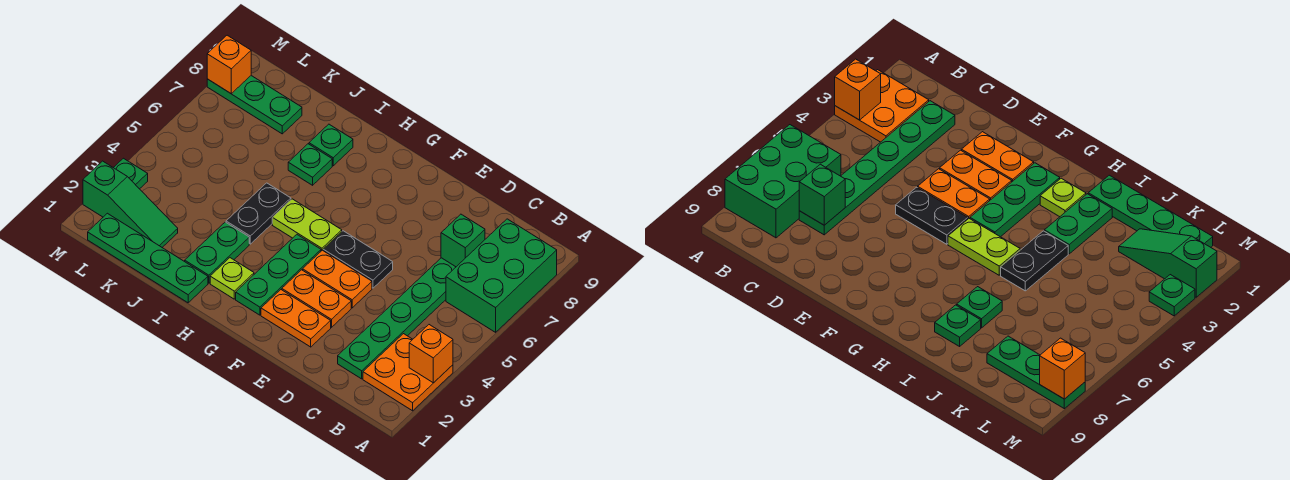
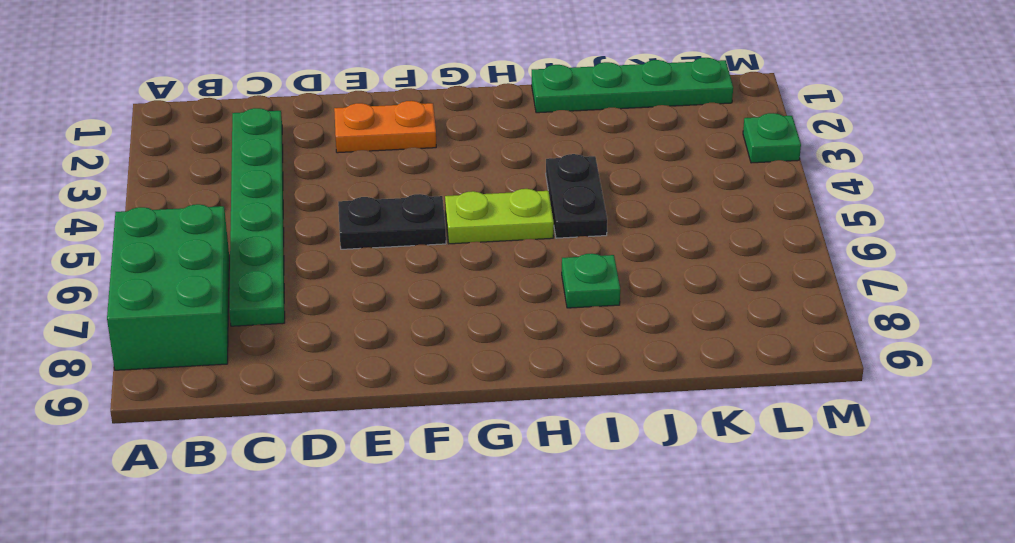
none -> orange plate A2:B3 level 1
none -> orange plate E3:F3 level 1
none -> orange plate E4:F4 level 1

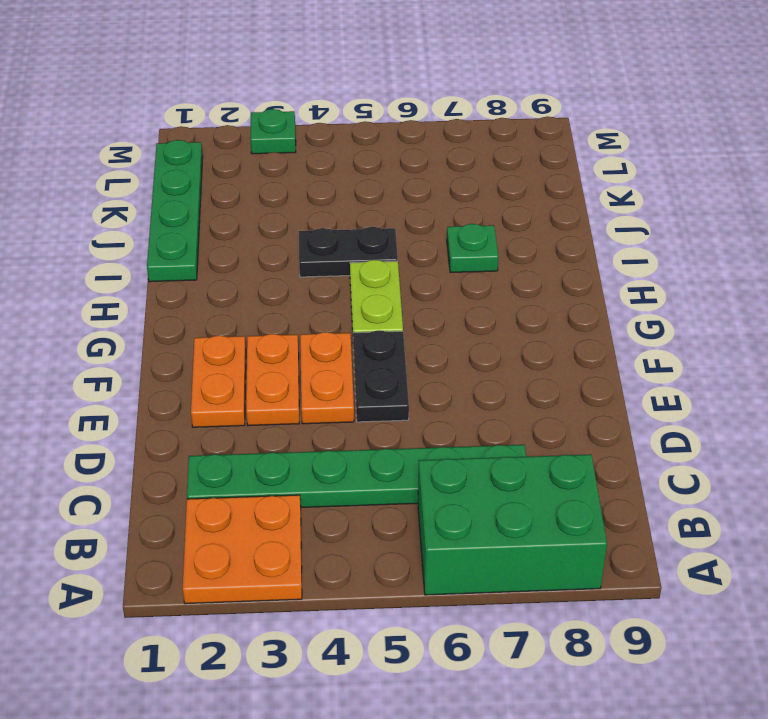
none -> green plate G2:G4 level 1
none -> lime plate H2 level 1
none -> green plate I2:I3 level 1

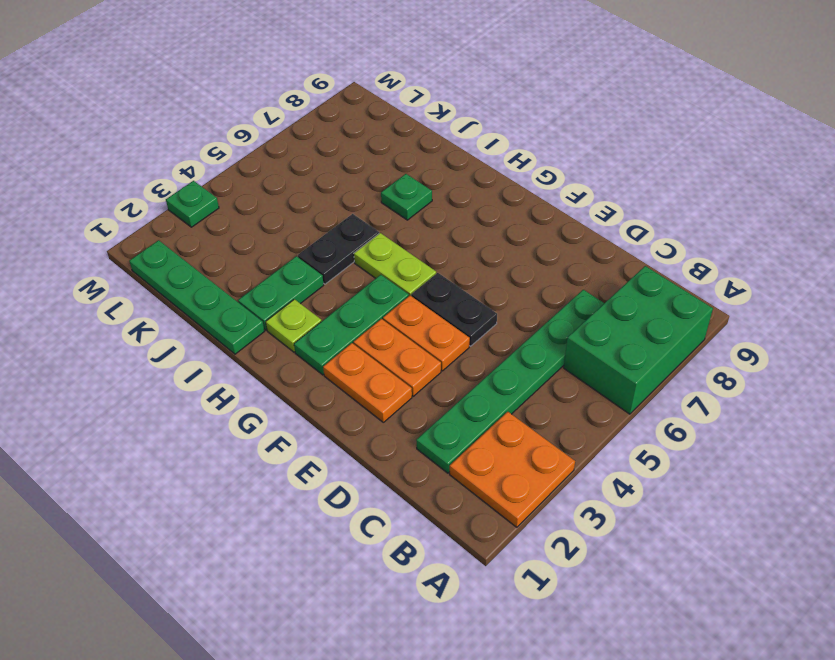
none -> green plate I8 level 1
none -> green slope K2:M2 level 1 top M
none -> green plate K8:M8 level 1

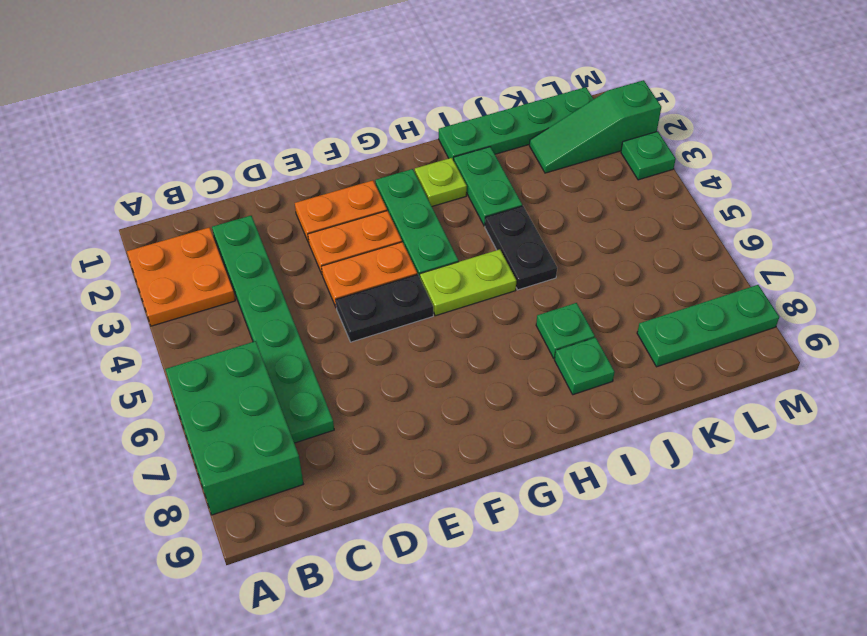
none -> orange brick A3 level 2
none -> green brick C7 level 2
none -> orange brick M8 level 2

